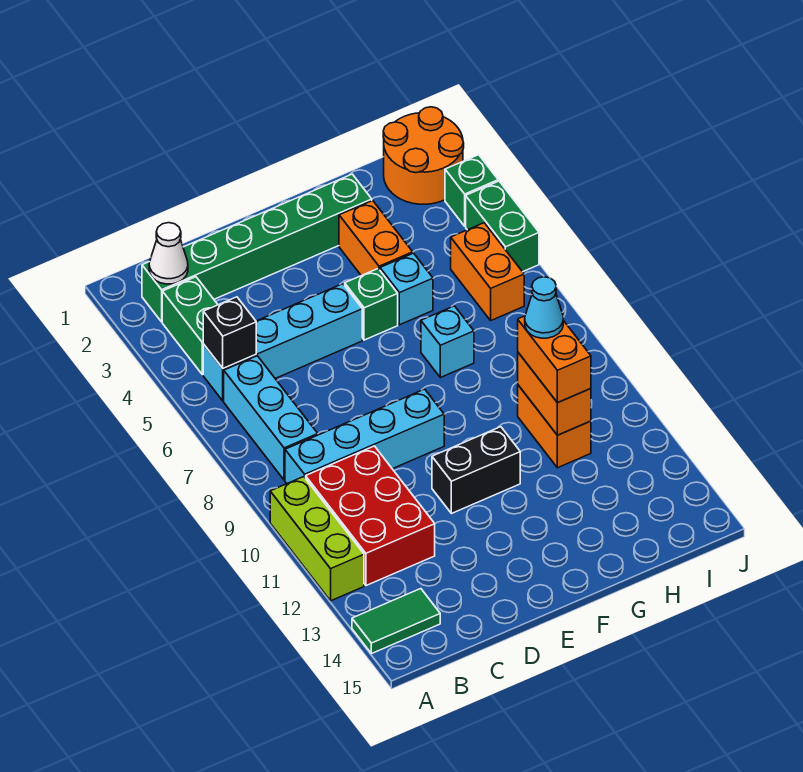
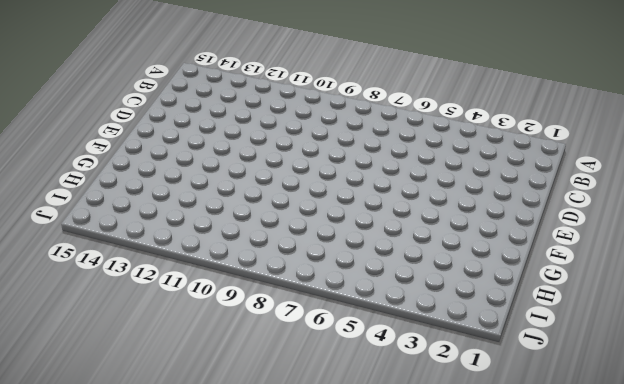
none -> lime brick A10:A12 level 1
none -> green tile A14:B14 level 1
none -> green brick B2:G2 level 1

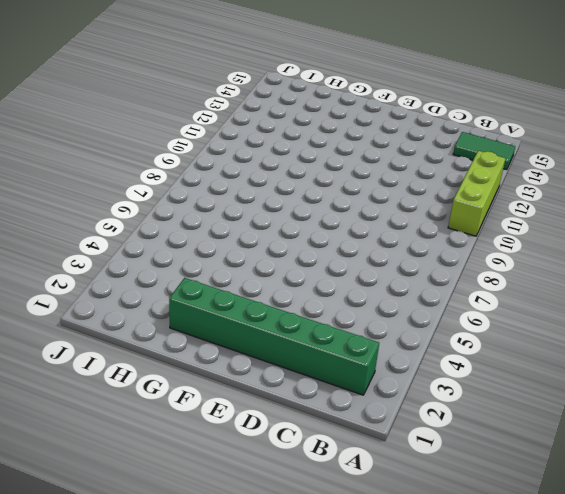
none -> green brick B3:B4 level 1
none -> cyan brick B5:E5 level 1
none -> cyan brick B6:B8 level 1

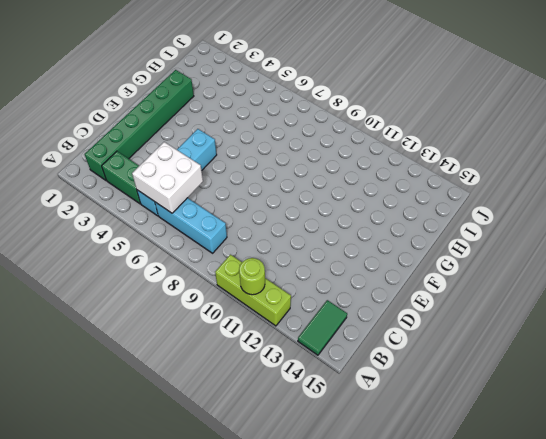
lime round brick A11 level 2 -> none
white brick B5:C6 level 2 -> black brick B5 level 2
none -> cyan brick B9:E9 level 1
none -> red brick B10:C12 level 1
none -> black brick E11:F11 level 1

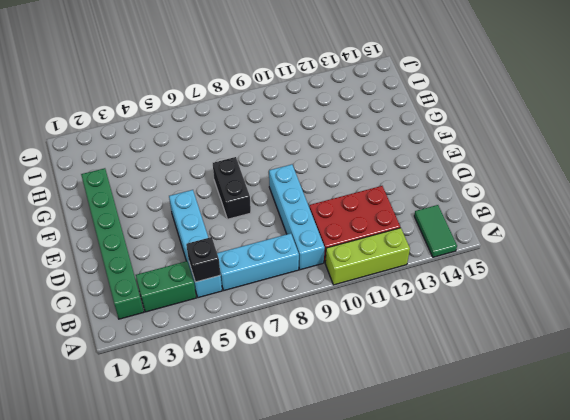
black brick E7:F7 level 1 -> black brick E11:F11 level 1
none -> green brick F5 level 1
none -> orange brick G3:G4 level 1
none -> cyan brick G5 level 1

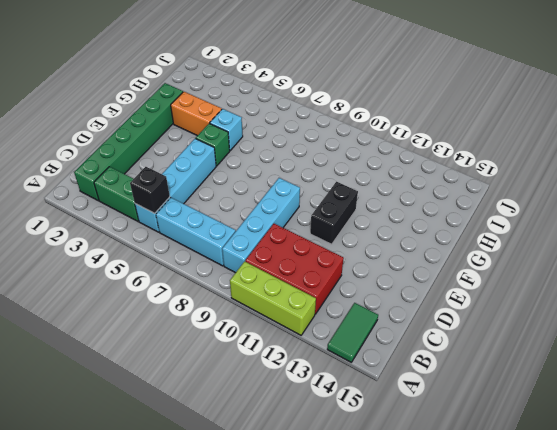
none -> cyan brick G7 level 1
none -> orange brick H10:H11 level 1
none -> orange round brick I1:J2 level 1

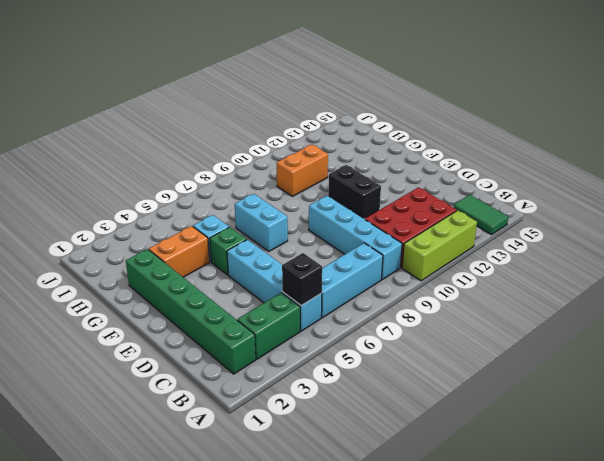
cyan brick F7:G7 level 1 -> cyan brick G7 level 1
none -> orange round brick I1:J2 level 1
none -> orange brick I5:I6 level 1
none -> green brick J3 level 1

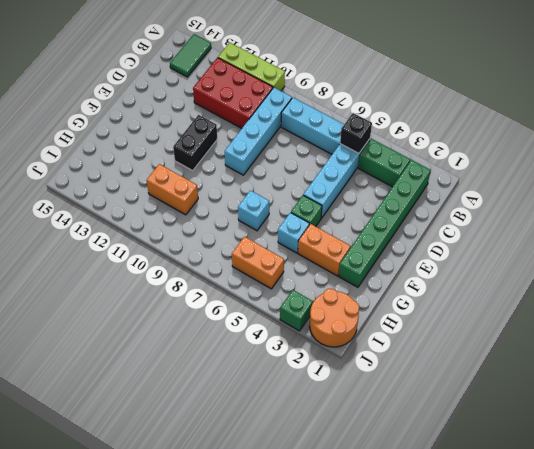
none -> green brick J4:J5 level 1
none -> white cone B2 level 2
none -> orange brick H10:H11 level 2

